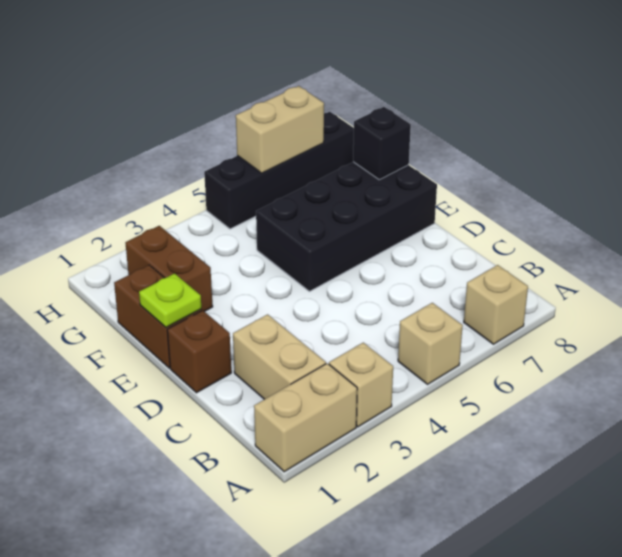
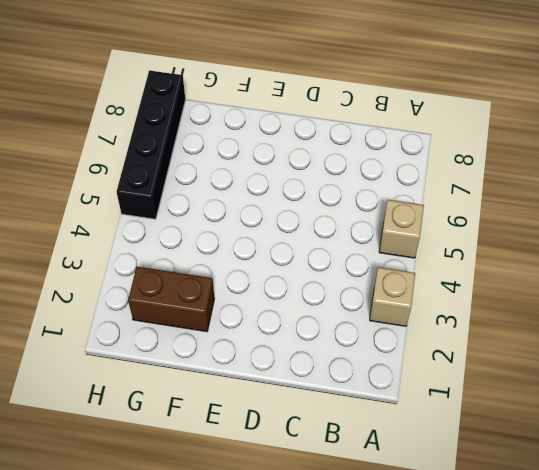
none -> tan brick A1:A2 level 1
none -> tan brick A7 level 1
none -> tan brick B2:C2 level 1

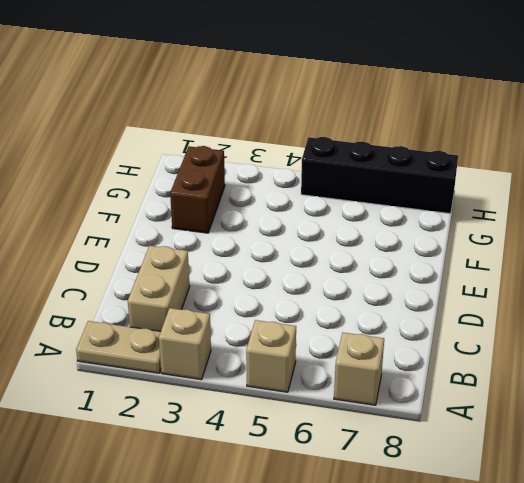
tan plate A1:A2 level 1 -> tan brick A1:A2 level 1
none -> brown brick D1 level 1
none -> brown brick E1:F1 level 1
none -> black brick E5:F8 level 1

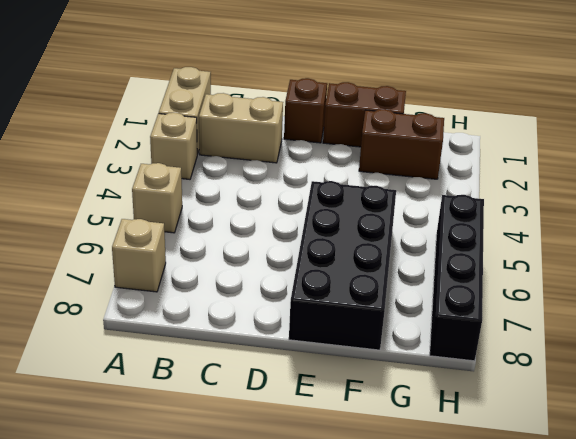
none -> lime plate E1 level 2
none -> black brick F8 level 2
none -> tan brick H6:H7 level 2

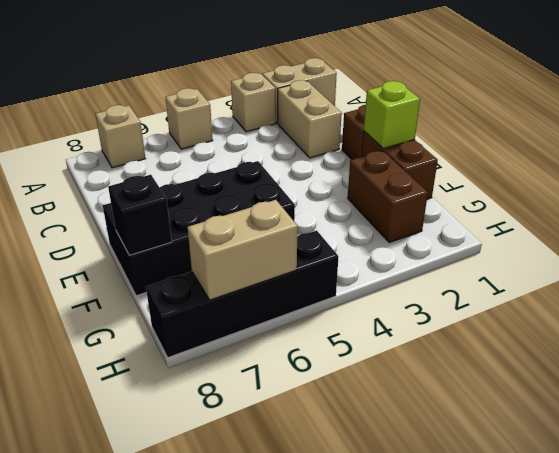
lime brick E1 level 2 -> lime plate E1 level 2

